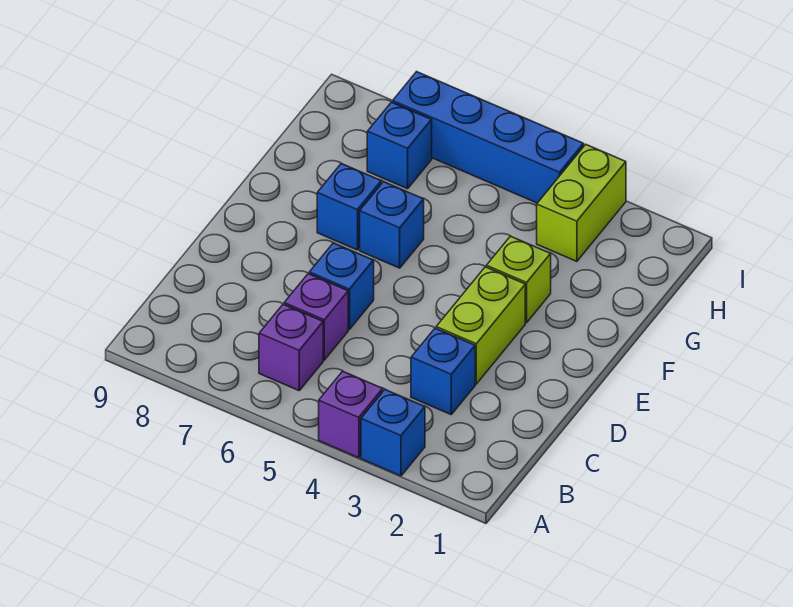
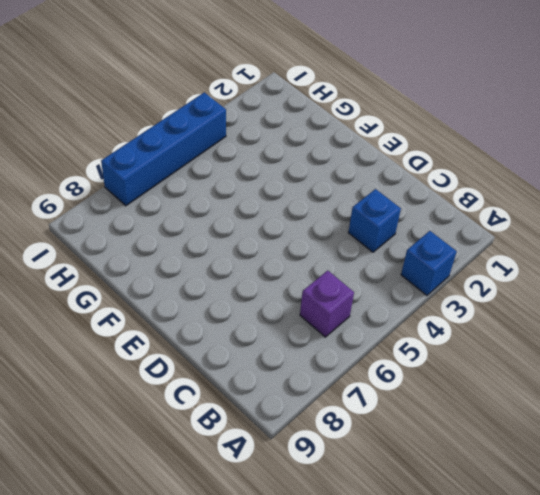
none -> purple brick A4 level 1
none -> purple brick C6 level 1
none -> lime brick D3:E3 level 1

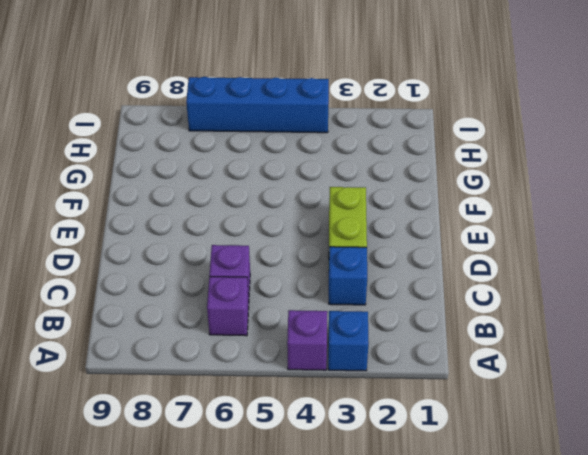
none -> blue brick D6 level 1
none -> lime brick F3 level 1
none -> blue brick F6 level 1

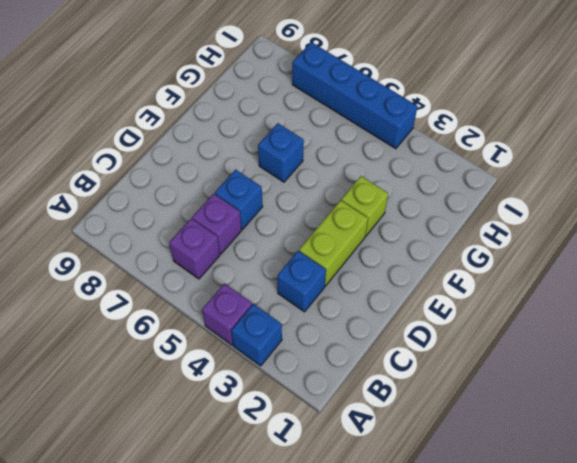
none -> blue brick F7 level 1
none -> lime brick H3:I3 level 1
none -> blue brick H7 level 1

